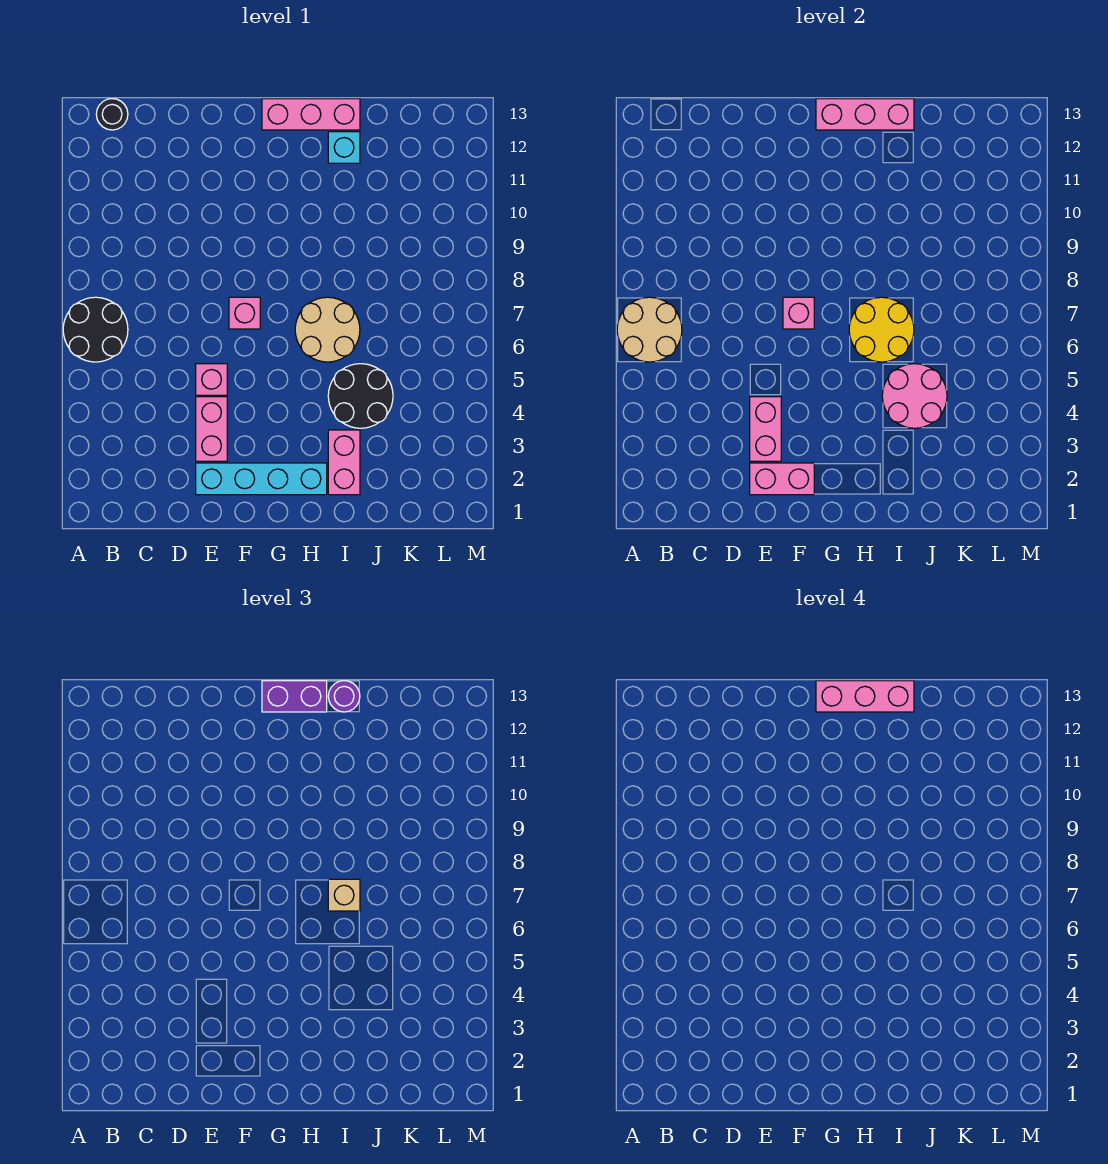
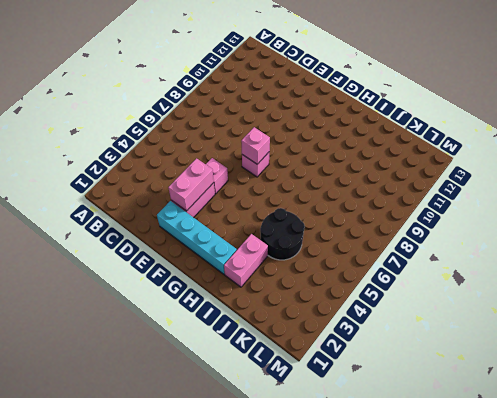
none -> black round brick A6:B7 level 1
none -> black round brick B13 level 1
none -> pink brick G13:I13 level 1

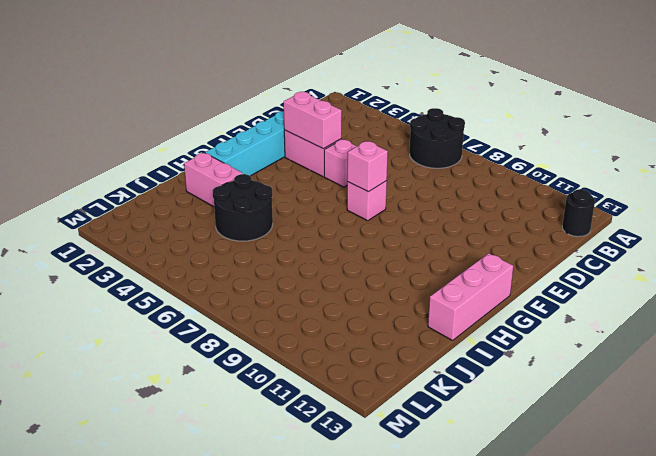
none -> tan round brick H6:I7 level 1
none -> cyan brick I12 level 1
none -> tan round brick A6:B7 level 2

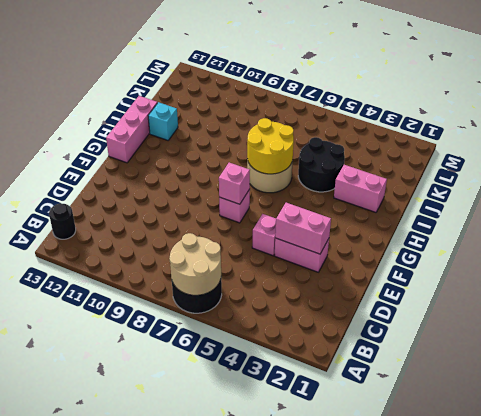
none -> cyan brick E2:H2 level 1
none -> pink brick E2:F2 level 2
none -> pink brick G13:I13 level 2

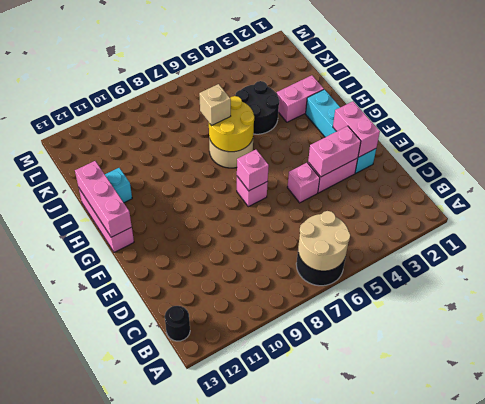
none -> pink round brick I4:J5 level 2
none -> purple brick G13:H13 level 3
none -> purple round brick I13 level 3

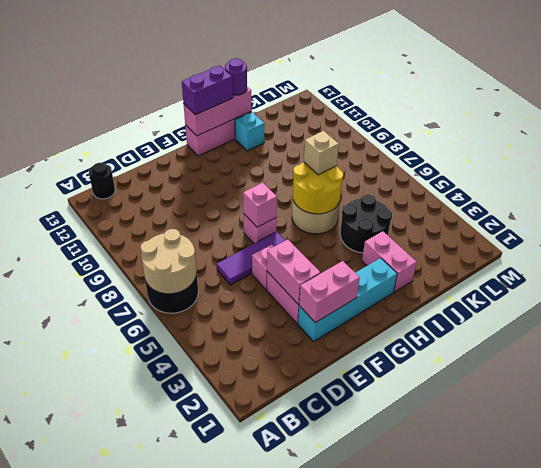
purple tile D6:F6 level 1 -> none
none -> pink round brick I4:J5 level 2
none -> pink brick G13:I13 level 4

